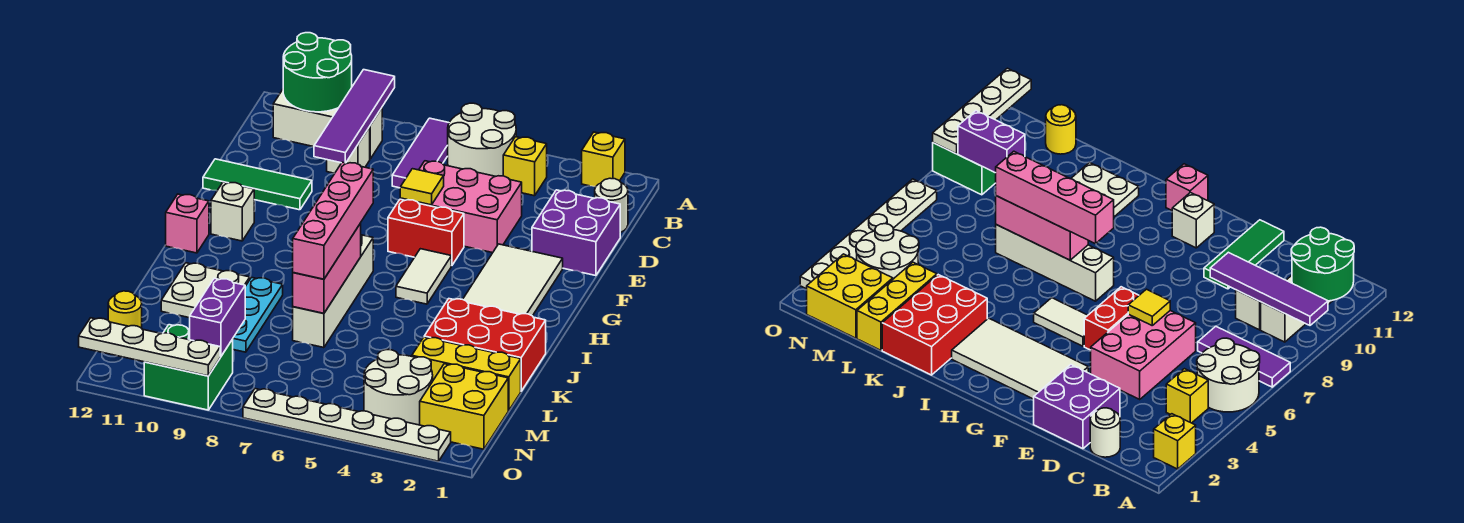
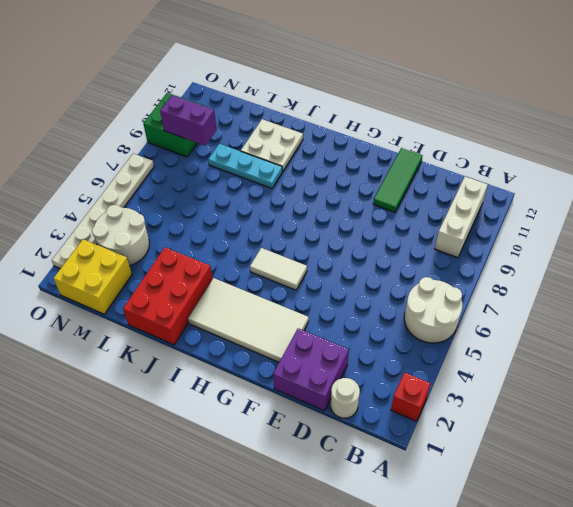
red brick A2 level 1 -> yellow brick A2 level 1
none -> purple tile A7:C7 level 1
none -> yellow brick B4 level 1
none -> white brick C9 level 1
none -> pink brick D4:E6 level 1

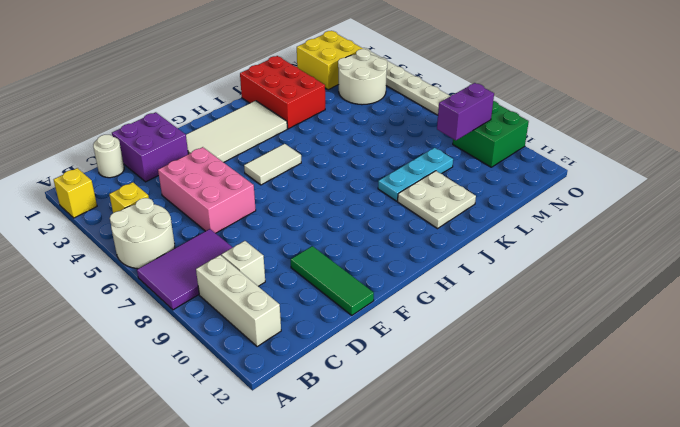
purple tile A7:C8 level 1 -> purple tile A7:C7 level 1
none -> red brick F5:F6 level 1
none -> white brick G11 level 1
none -> white brick H7:K7 level 1
none -> pink brick H12 level 1

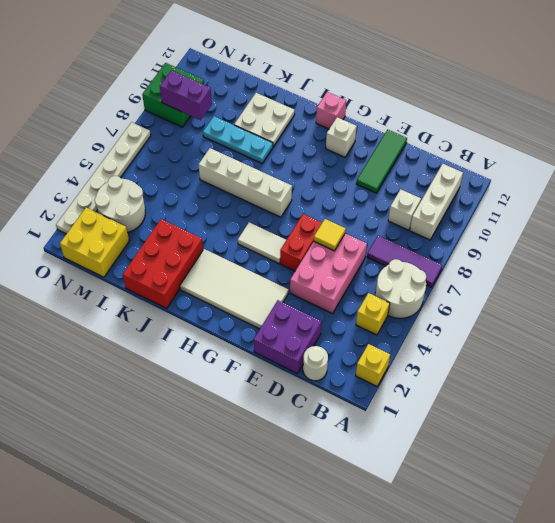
none -> yellow brick L1:L3 level 1
none -> yellow round brick M12 level 1
none -> purple tile A9:D9 level 2
none -> green round brick A10:B11 level 2

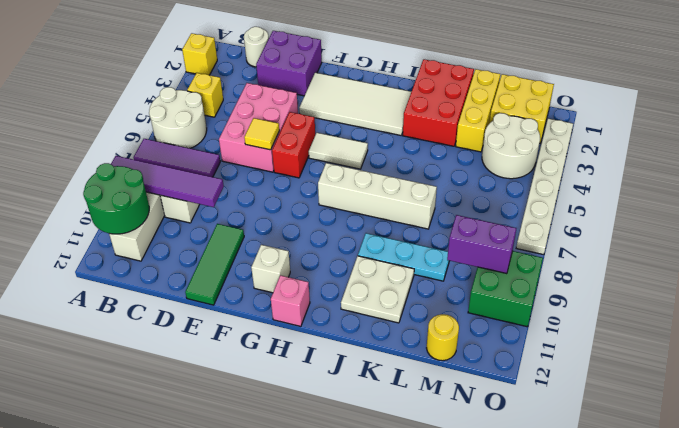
none -> pink brick I7:K7 level 2
none -> white plate O9:O12 level 2
none -> pink brick H7:K7 level 3

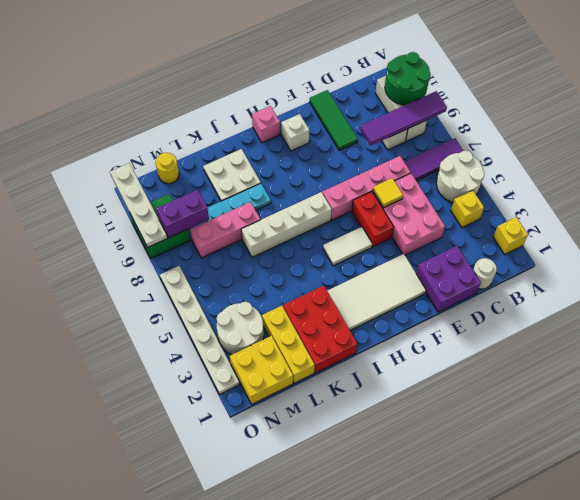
pink brick D7:G7 level 1 -> pink brick H7:K7 level 3
pink brick K8:M8 level 1 -> pink brick I7:K7 level 2

